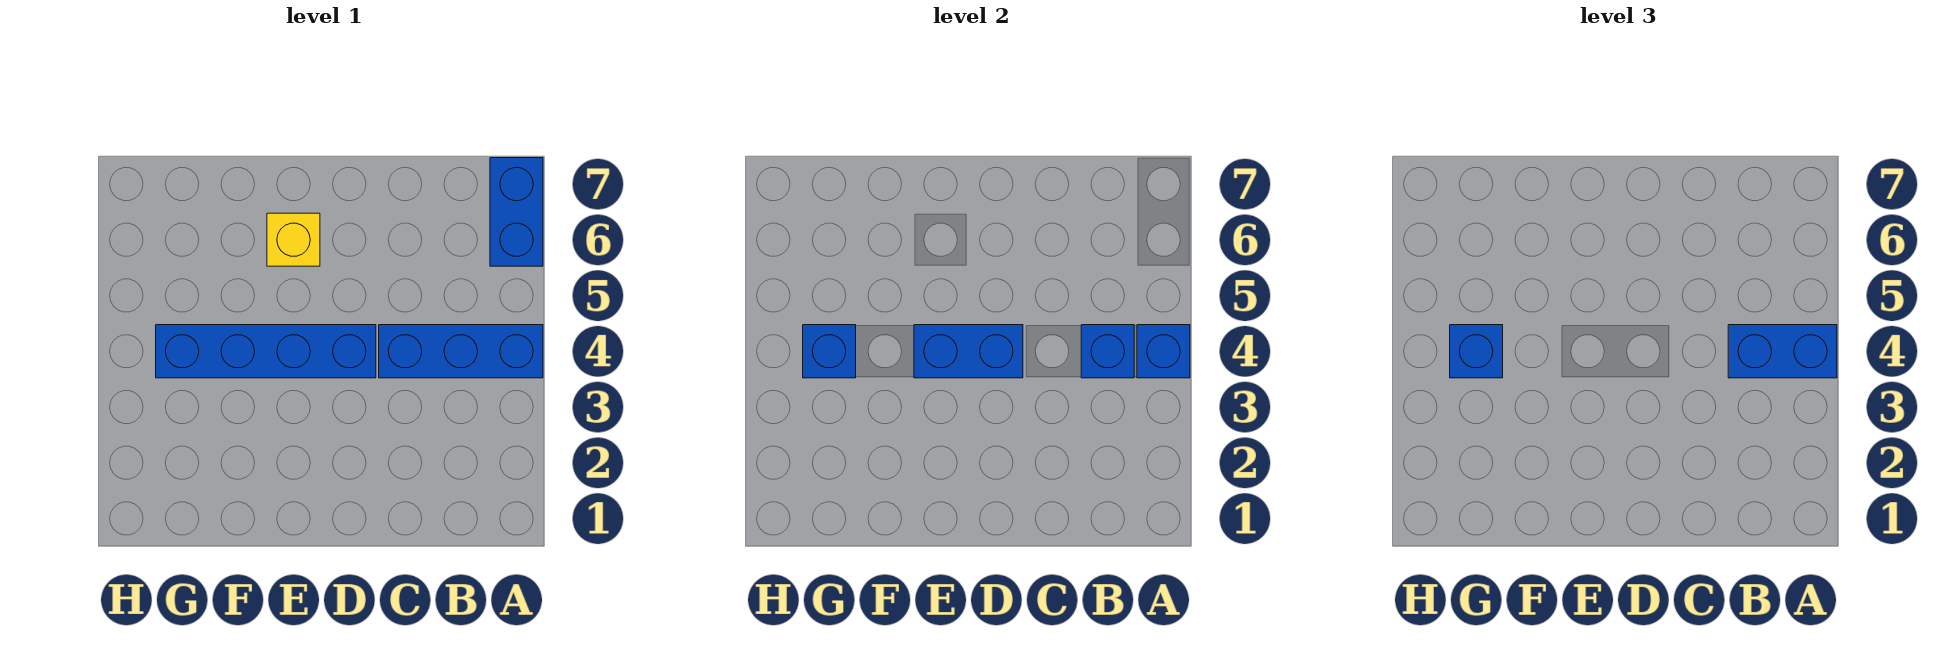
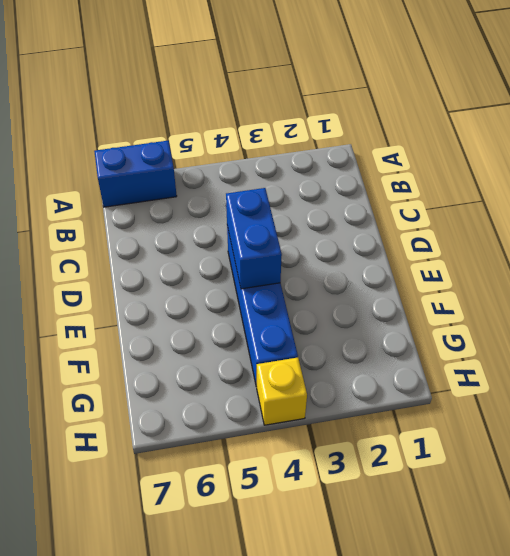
yellow brick H4 level 1 -> yellow brick E6 level 1
none -> blue brick A4:C4 level 1
none -> blue brick A4 level 2

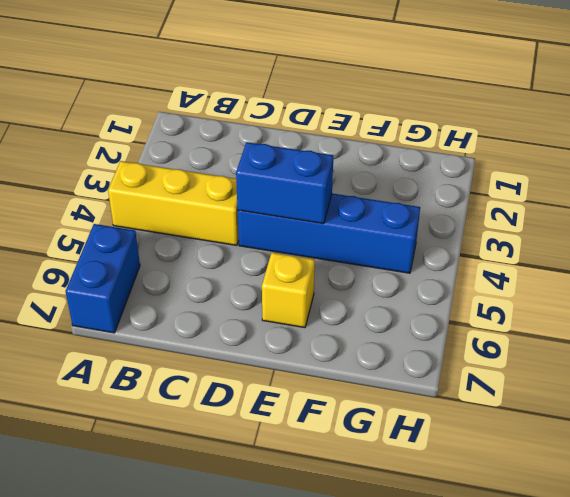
yellow brick A4:C4 level 1 -> blue brick A4:C4 level 1
none -> blue brick A4 level 2
none -> blue brick B4 level 2

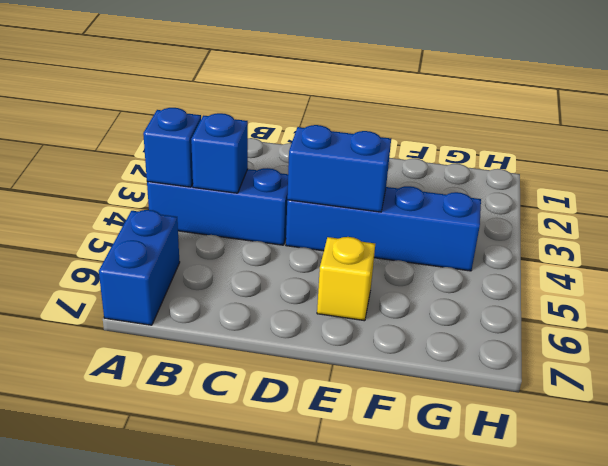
none -> blue brick G4 level 2
none -> blue brick A4:B4 level 3

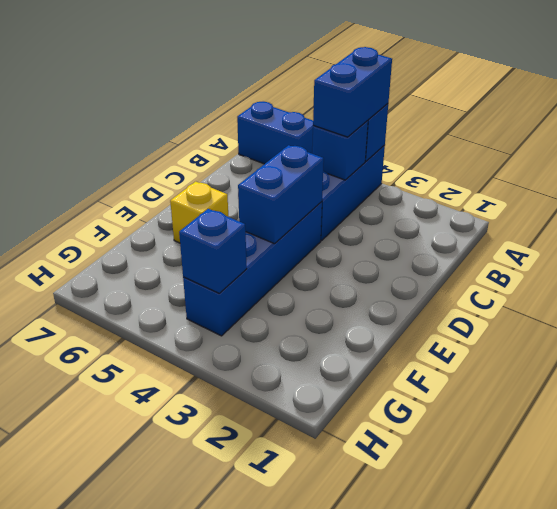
none -> blue brick G4 level 3

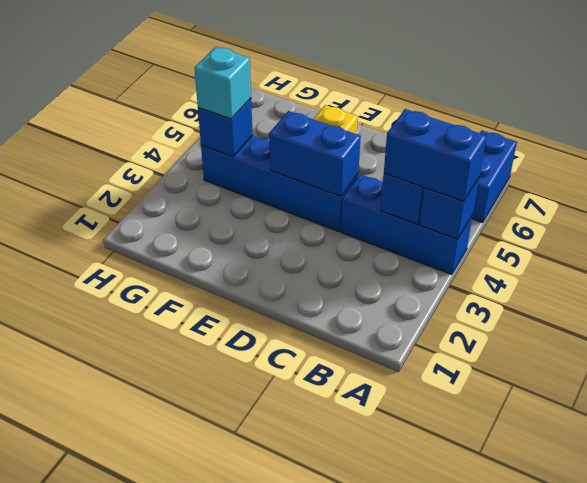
cyan brick G4 level 3 -> blue brick G4 level 3

